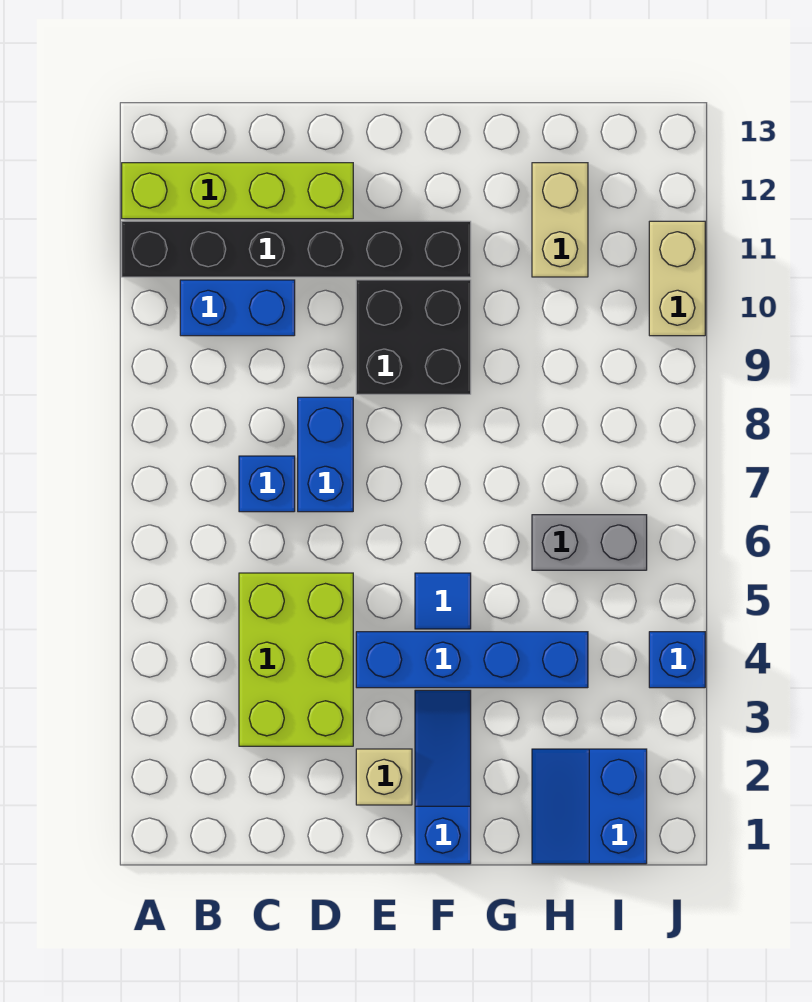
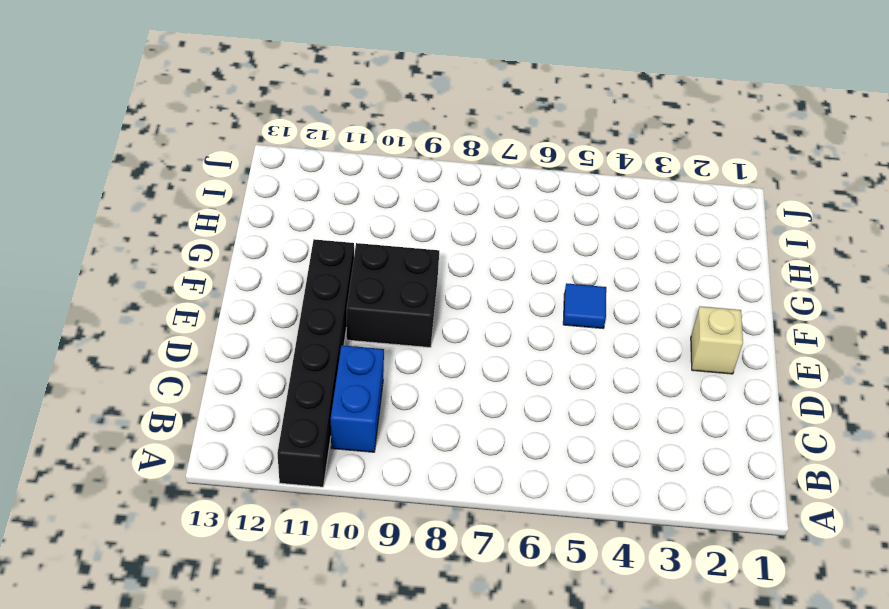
none -> lime brick A12:D12 level 1
none -> lime brick C3:D5 level 1
none -> blue brick C7 level 1

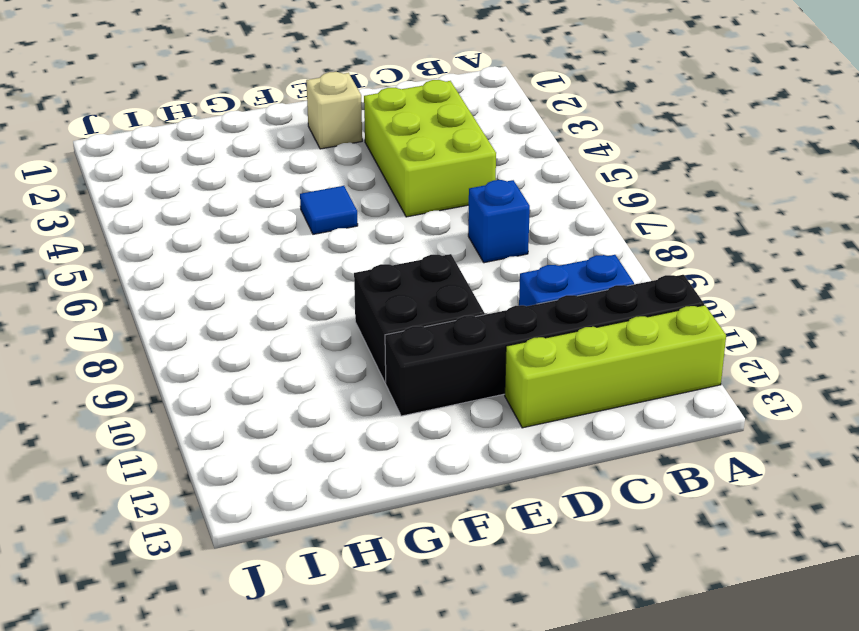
none -> blue brick D7:D8 level 1
none -> blue brick E4:H4 level 1
none -> blue slope F1:F3 level 1 top 1

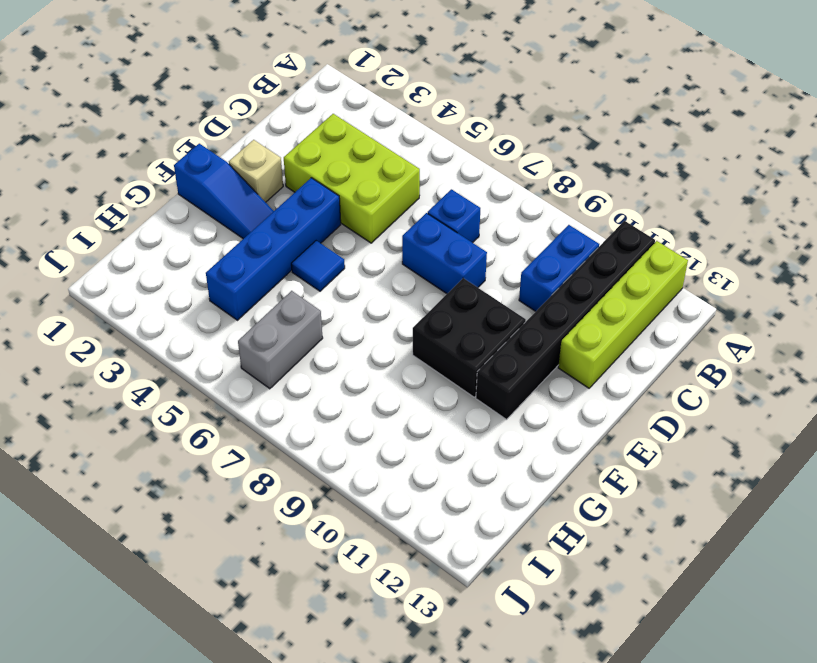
none -> blue slope H1:I2 level 1 top I
none -> tan brick H11:H12 level 1
none -> blue brick J4 level 1

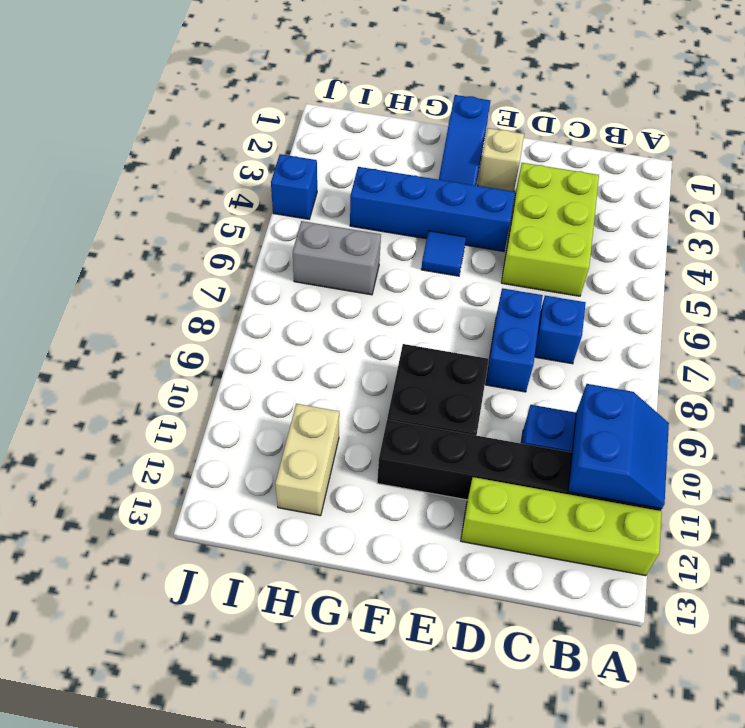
blue slope A10:B11 level 2 top B -> blue slope H1:I2 level 1 top I
none -> tan brick J10:J11 level 1

